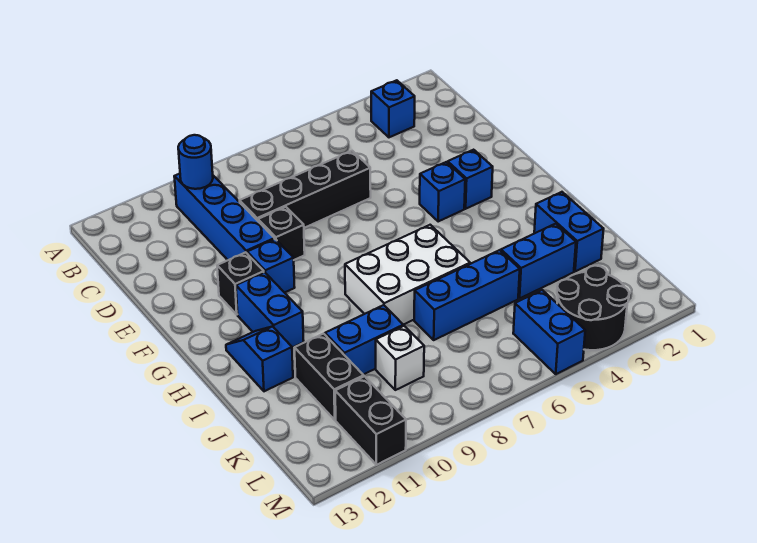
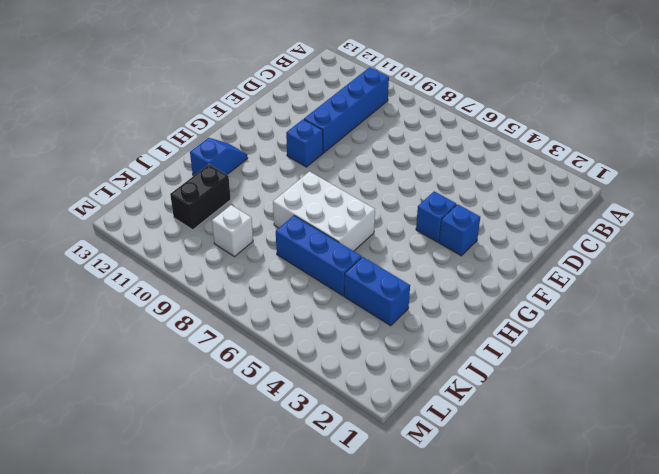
none -> blue brick B3 level 1
none -> black brick D6:D9 level 1
none -> black brick E9 level 1

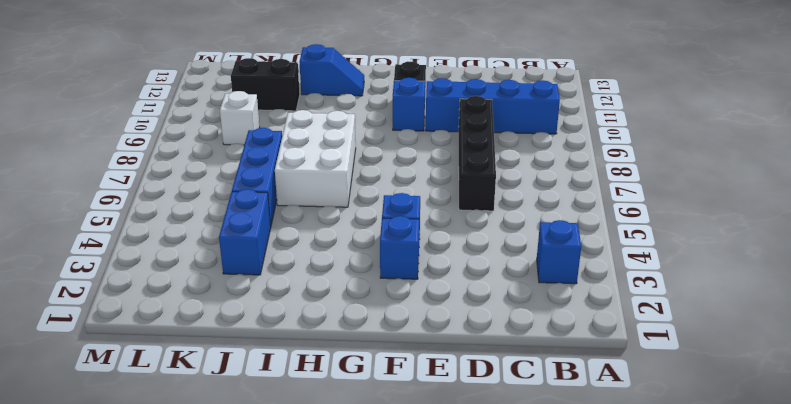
none -> black brick E9 level 1
none -> blue brick G11:H11 level 1
none -> blue brick I2:J2 level 1

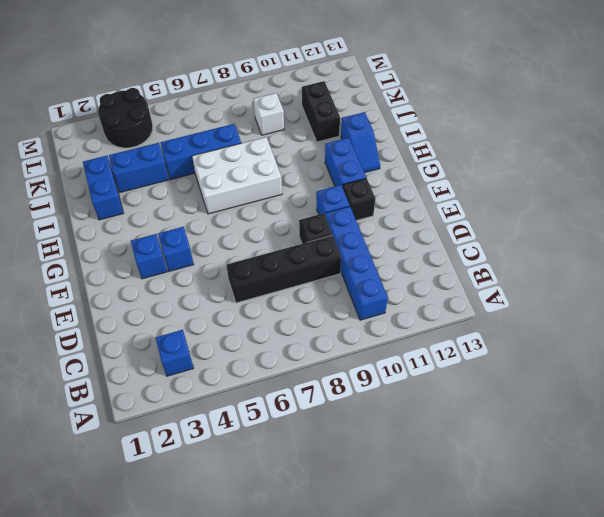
none -> blue brick J9:J10 level 1
none -> blue brick L5:M5 level 1
none -> black brick L11:M11 level 1

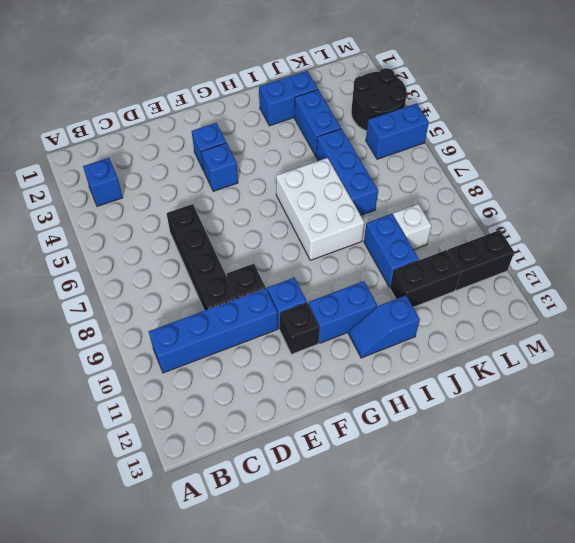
none -> blue round brick B10 level 2

